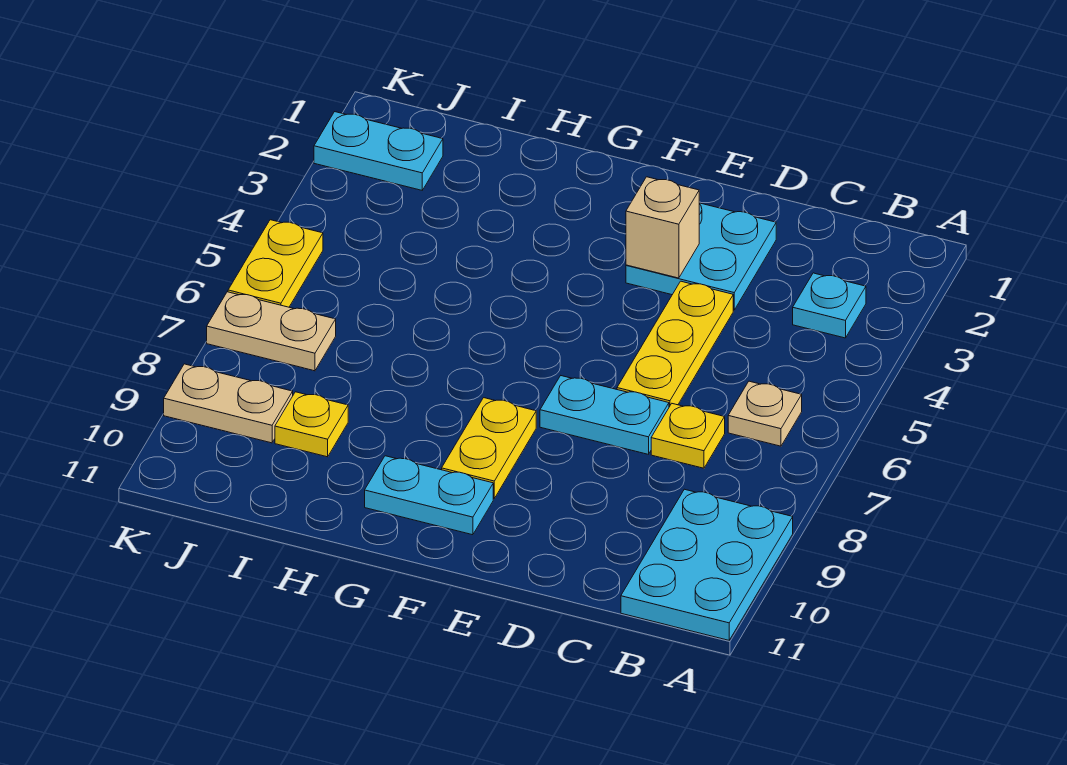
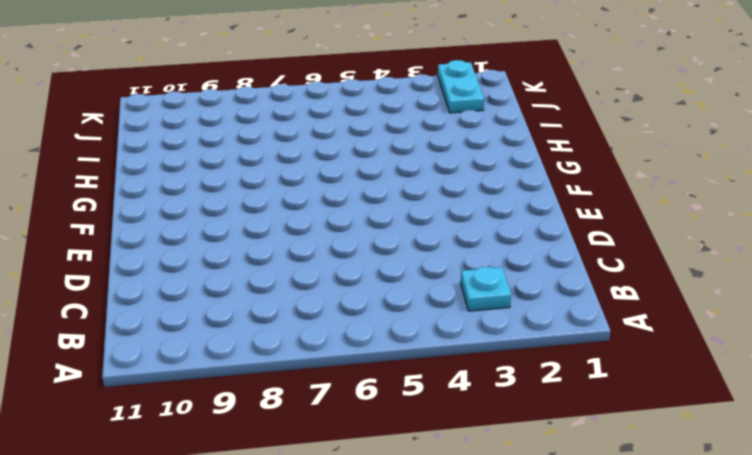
none -> cyan plate A9:B11 level 1
none -> tan plate B6 level 1
none -> yellow plate C7 level 1

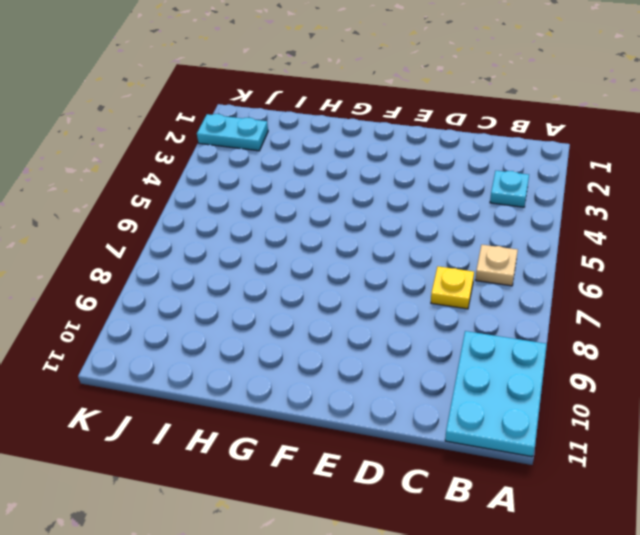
none -> cyan plate D2:E3 level 1
none -> yellow plate D4:D6 level 1
none -> cyan plate D7:E7 level 1

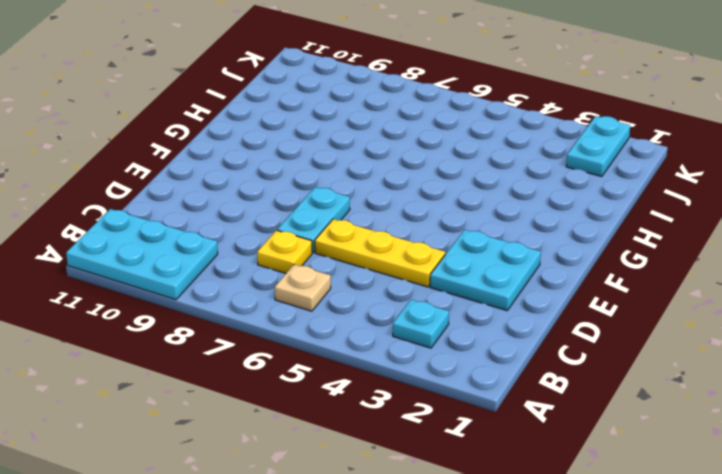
none -> yellow plate F8:F9 level 1
none -> cyan plate F10:G10 level 1
none -> yellow plate I9 level 1

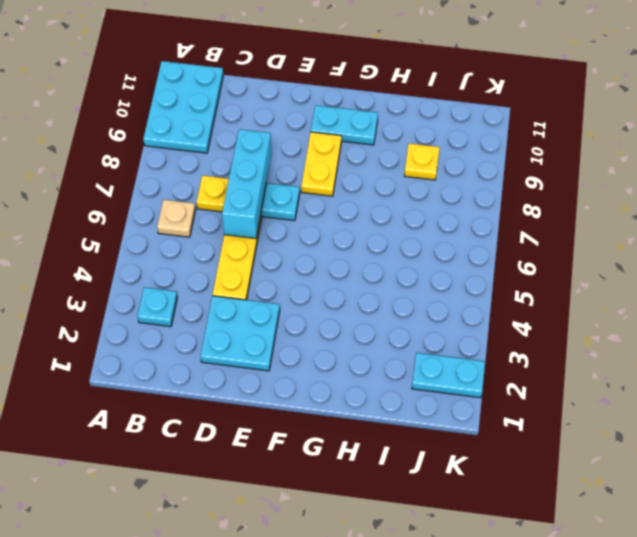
cyan brick D6:D8 level 2 -> none
none -> tan plate J7:K7 level 1
none -> tan plate J9:K9 level 1
none -> yellow plate K5:K6 level 1

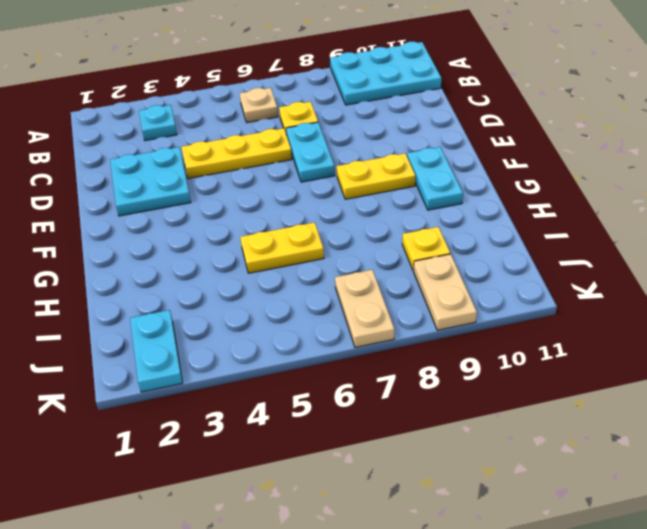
yellow plate H5:H6 level 1 -> yellow plate K5:K6 level 1
none -> tan brick E3 level 2

